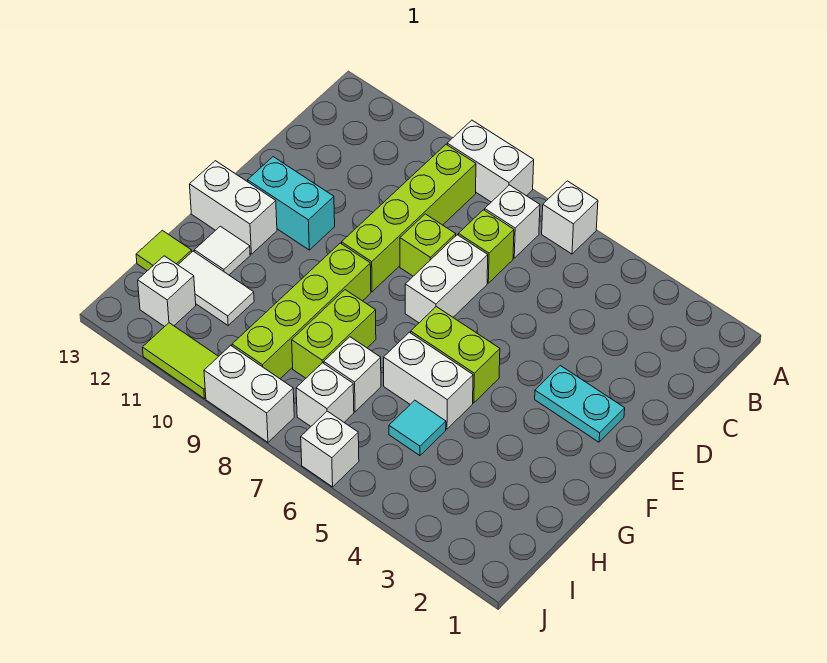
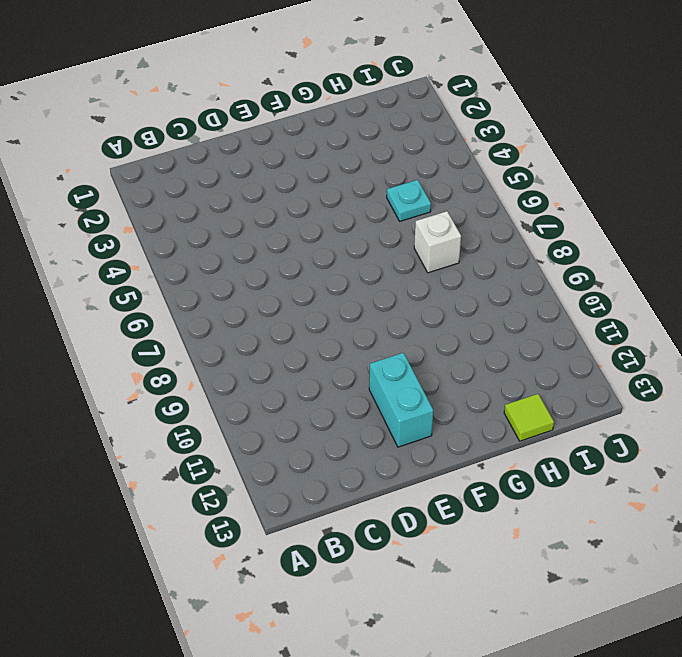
cyan plate H5 level 1 -> cyan tile H5 level 1
none -> white brick A6 level 1
none -> white brick A8:A9 level 1
none -> white brick B7 level 1

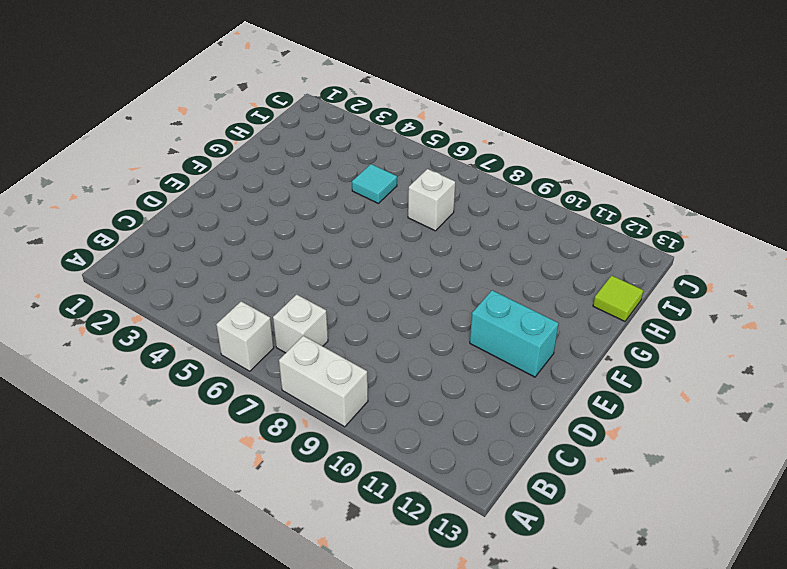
none -> lime brick B9:E9 level 1
none -> lime brick C7 level 1
none -> white brick D7:E7 level 1

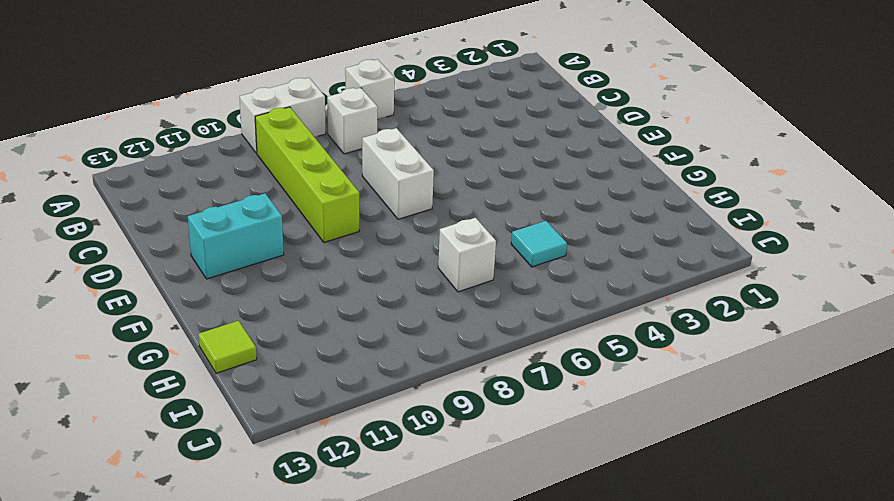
none -> lime brick C7 level 1
none -> lime brick D8 level 1
none -> cyan plate E2:E3 level 1

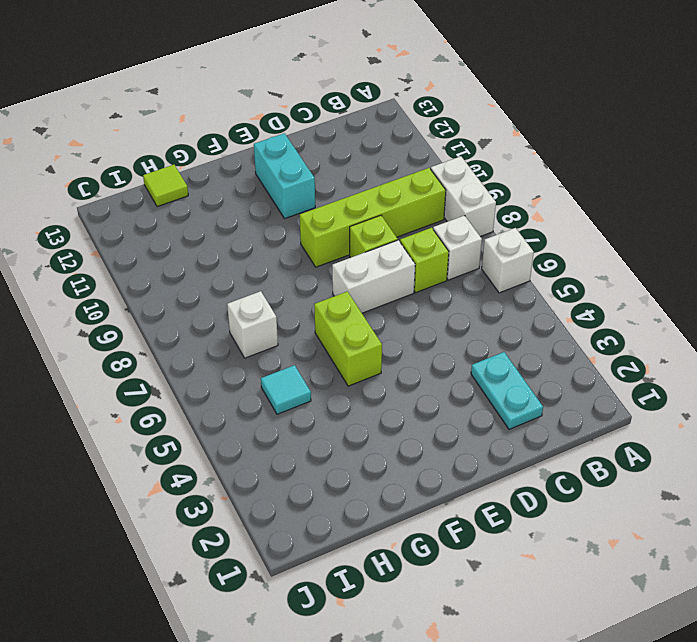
cyan plate C2:C3 level 1 -> cyan plate E2:E3 level 1
none -> lime brick F9:I9 level 1
none -> white brick F12:F13 level 1
none -> white brick G5:G6 level 1

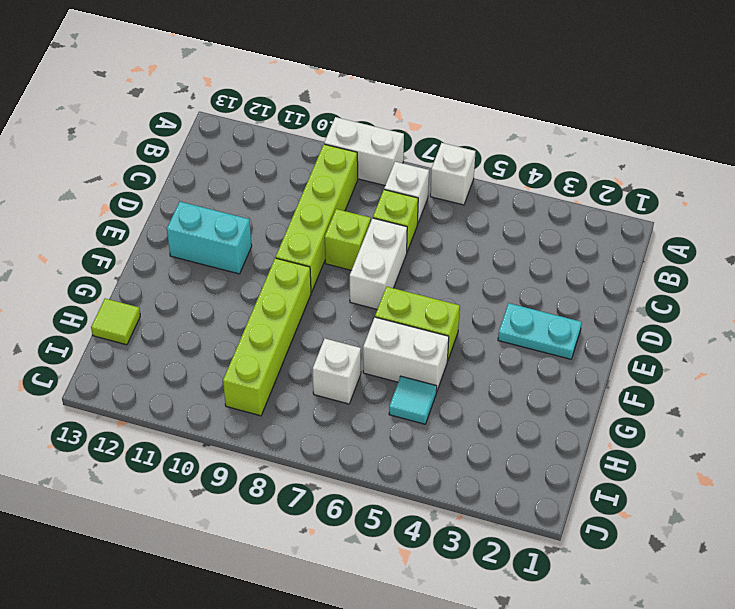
none -> white brick F12:F13 level 1
none -> lime brick G8:H8 level 1
none -> white tile G12 level 1

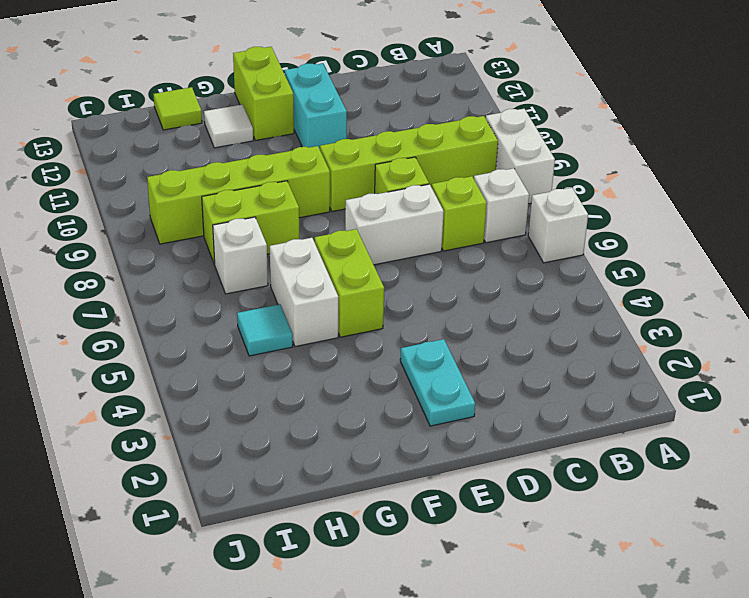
lime brick F12:F13 level 1 -> white brick F12:F13 level 1
none -> white tile H11:H12 level 1
none -> white brick I7 level 1
none -> white brick I12 level 1

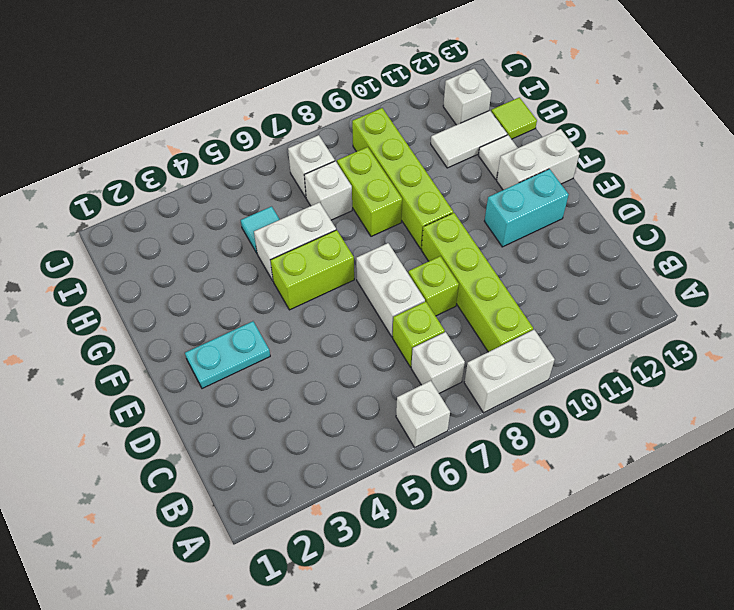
none -> white brick J6 level 1
none -> white brick J8:J9 level 1
none -> lime tile J10:J11 level 1

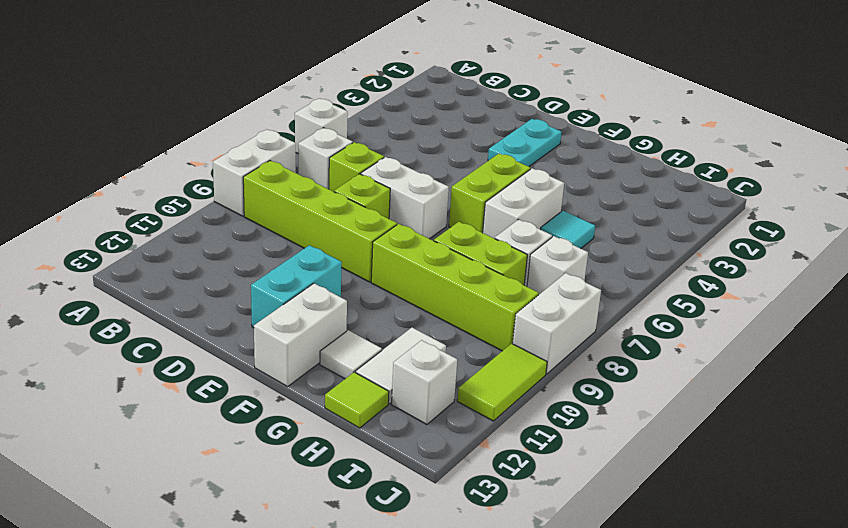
none -> white brick J6 level 1

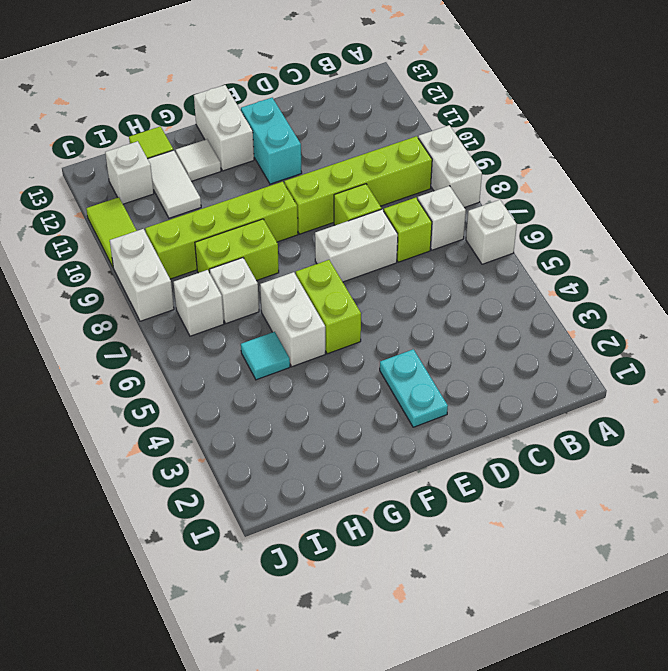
none -> white brick J6 level 1

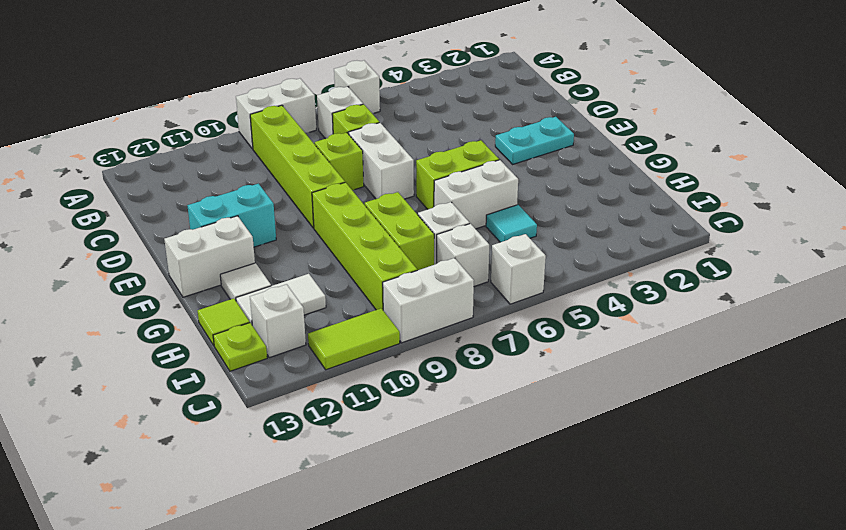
lime plate I13 level 1 -> none

